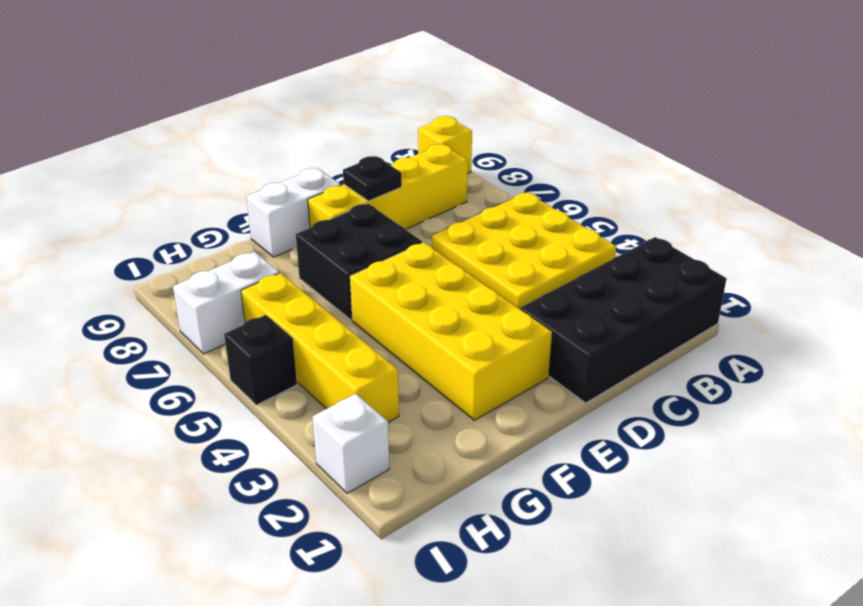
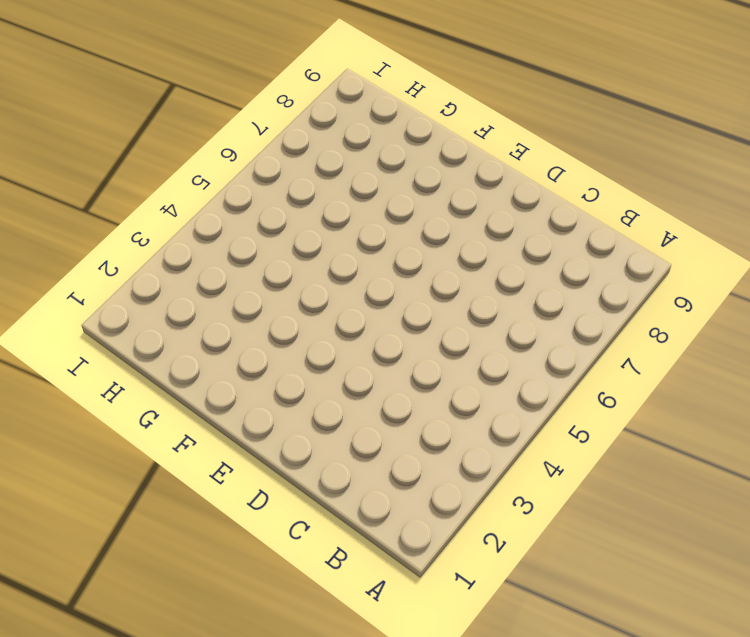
none -> black brick A1:D2 level 1
none -> yellow plate A4:C6 level 1
none -> yellow brick A9 level 1

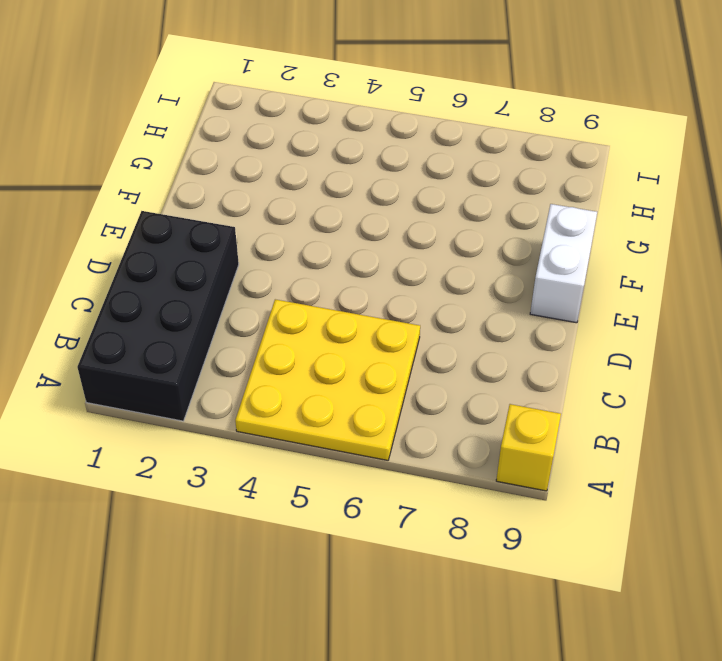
none -> yellow brick B8:E8 level 1
none -> yellow brick E2:F5 level 1
none -> black brick E6:F7 level 1

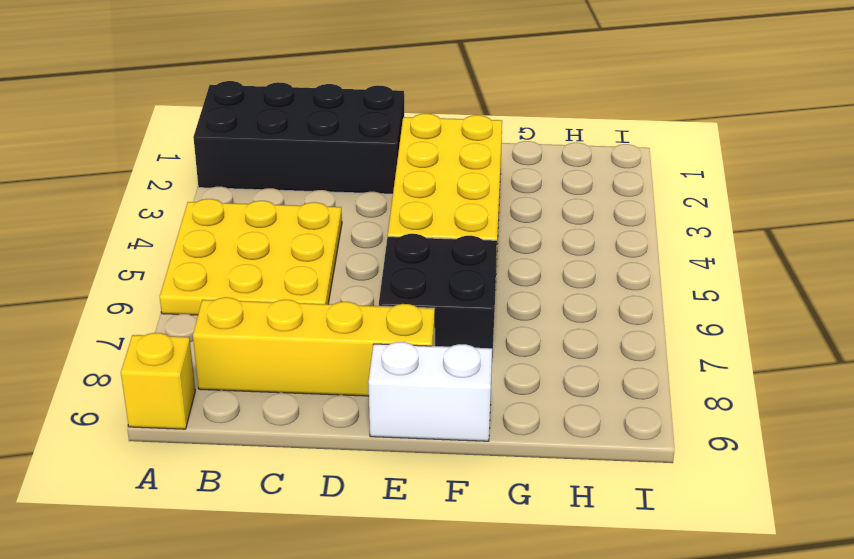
none -> yellow brick H3:H6 level 1
none -> white brick H7:I7 level 1
none -> white brick I2 level 1

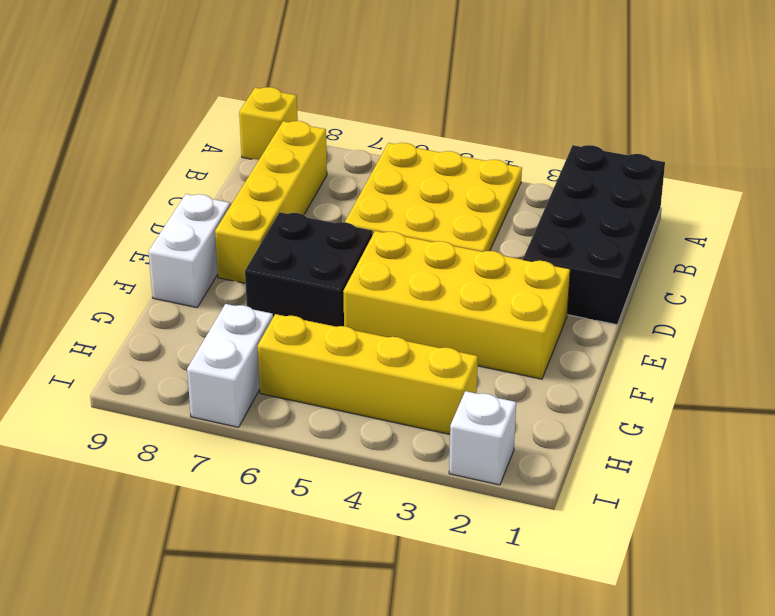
none -> black brick I5 level 1
none -> black plate D8 level 2

